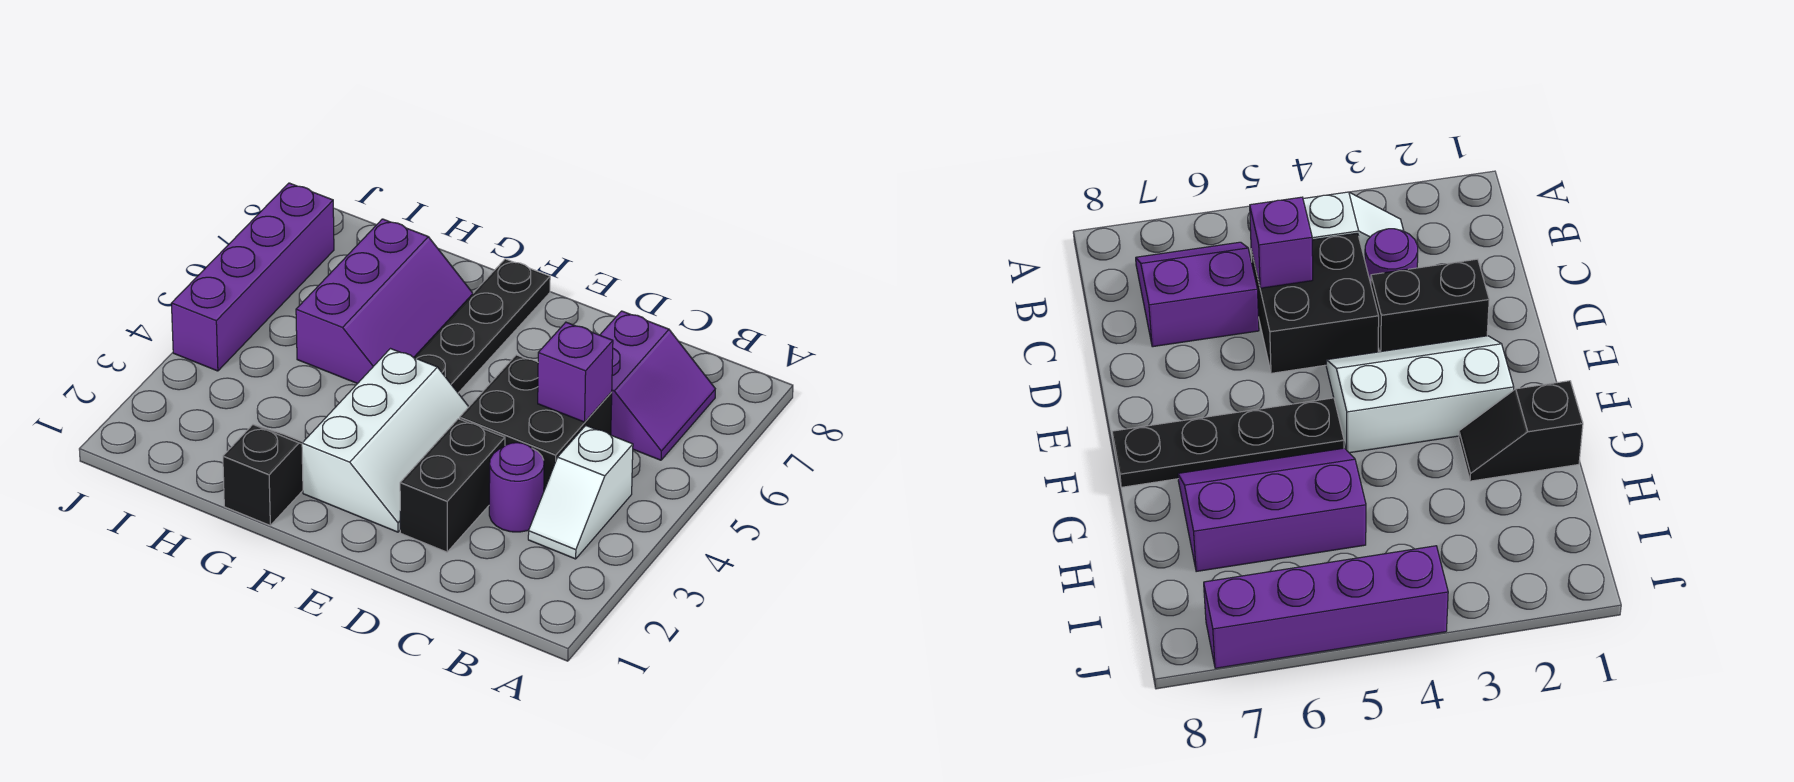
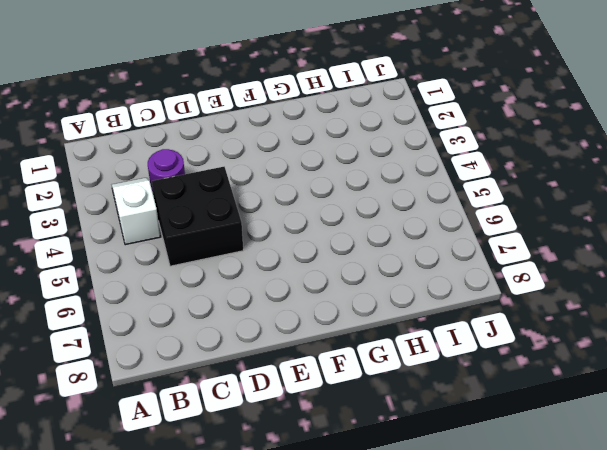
none -> purple slope B6:C7 level 1 top C
none -> black brick D2:D3 level 1

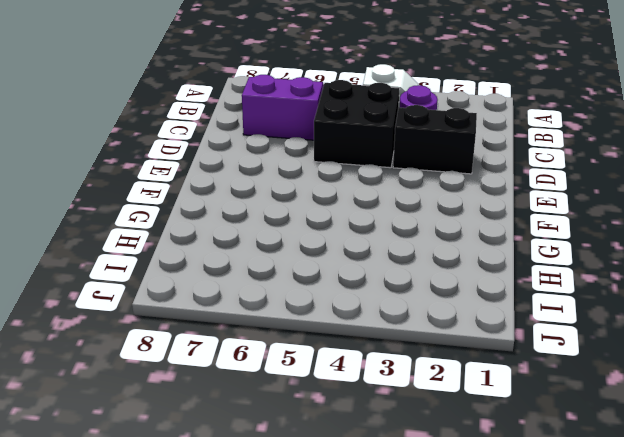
none -> white slope E2:F4 level 1 top F
none -> black plate F5:F8 level 1

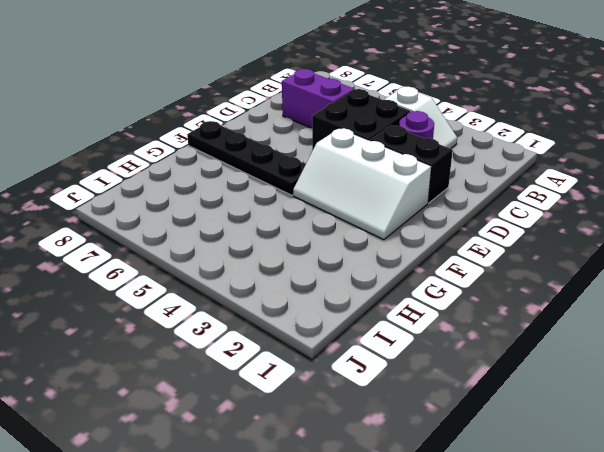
white slope E2:F4 level 1 top E -> white slope E2:F4 level 1 top F
none -> black slope G1:G2 level 1 top 1
none -> purple slope G5:H7 level 1 top H

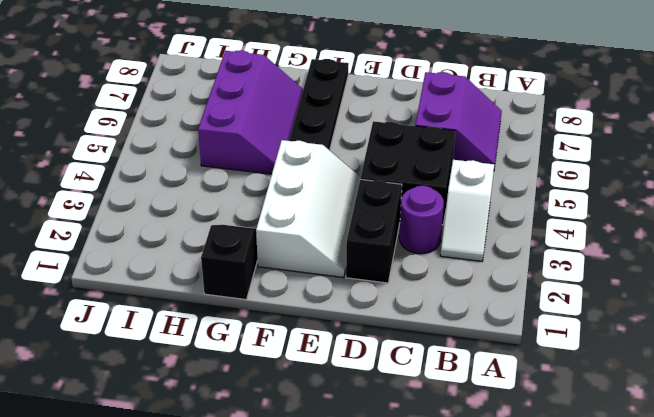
none -> purple brick J4:J7 level 1
none -> purple brick C5 level 2

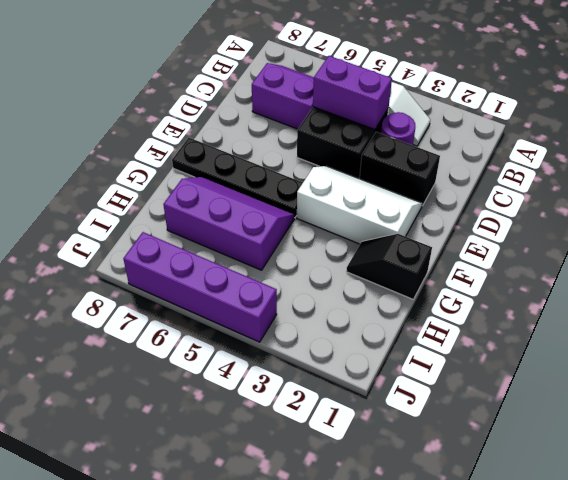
purple brick C4:C5 level 2 -> purple brick C5 level 2

